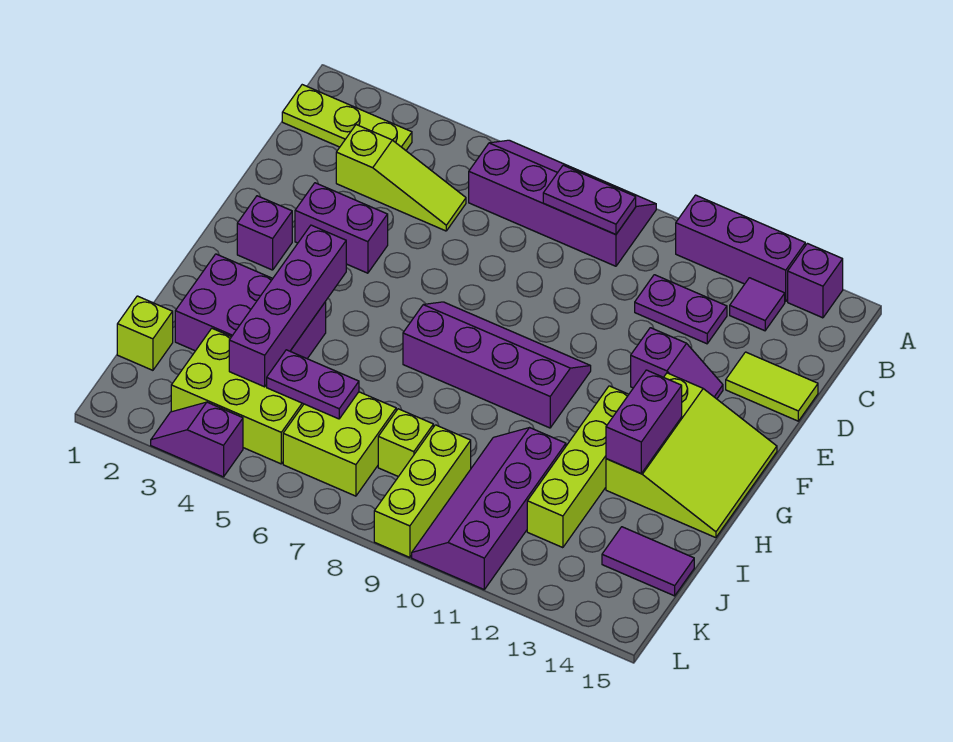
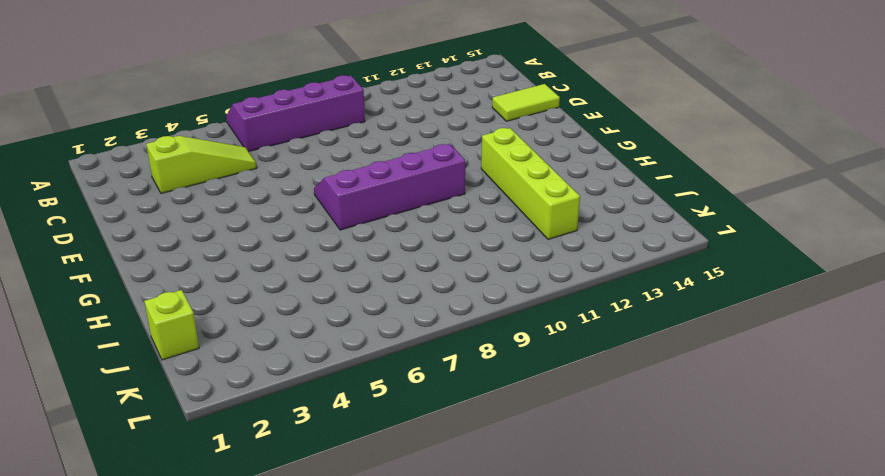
none -> purple brick A11:A13 level 1
none -> purple brick A14 level 1
none -> lime plate B1:B3 level 1

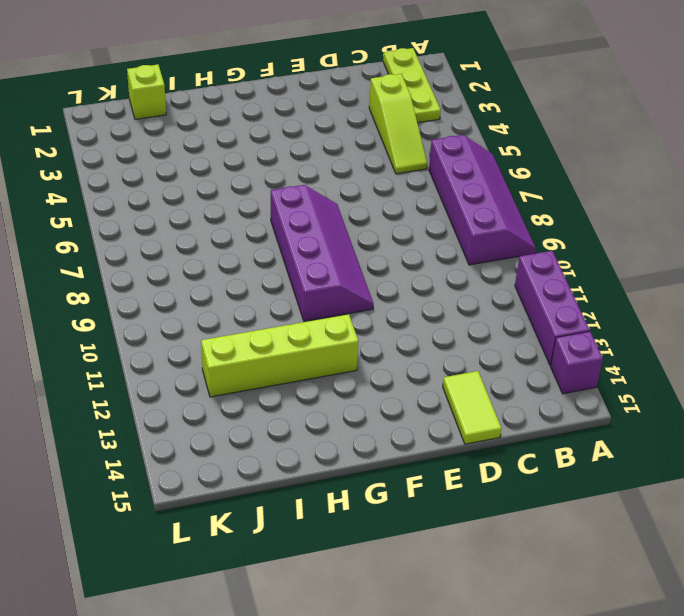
none -> purple tile B13 level 1
none -> purple plate C11:C12 level 1
none -> purple brick E3:E4 level 1

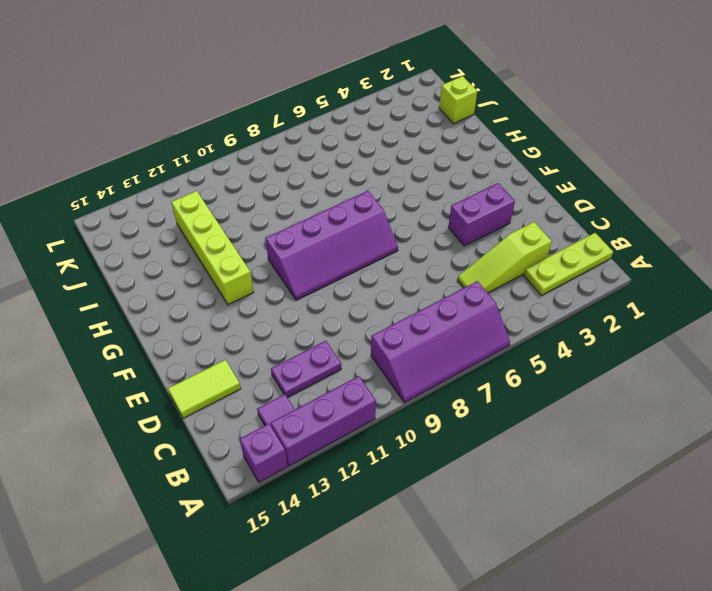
none -> purple slope E12:E13 level 1 top 12
none -> purple brick F2 level 1
none -> lime slope F13:H15 level 1 top 13

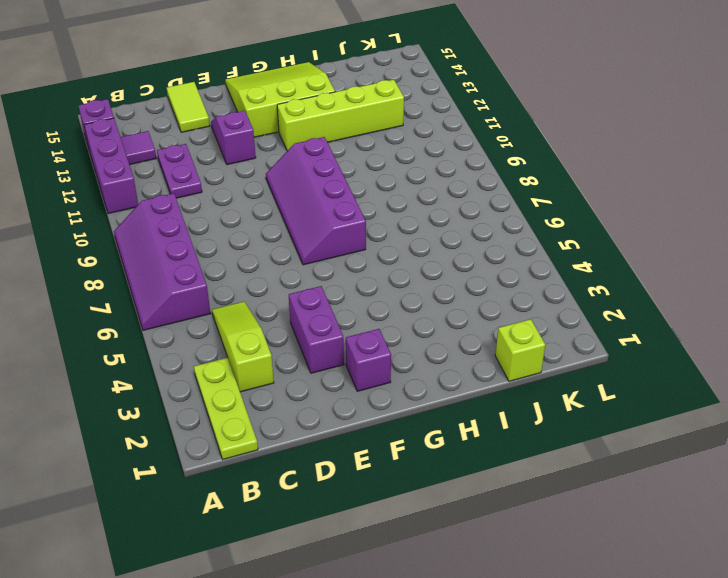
none -> purple brick H2:I4 level 1
none -> purple slope I10:L11 level 1 top 11
none -> lime brick J3:K5 level 1

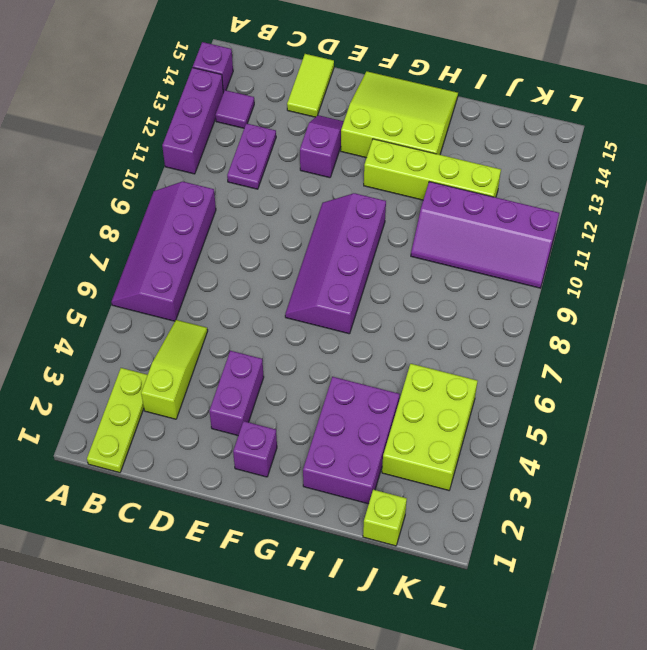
none -> lime brick J6:K7 level 1
none -> lime brick J8 level 1
none -> lime brick J9:L9 level 1

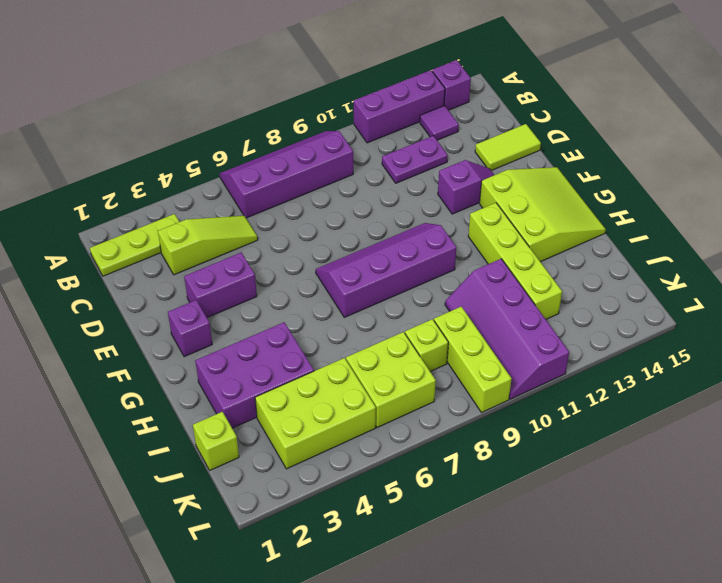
none -> purple tile J14:J15 level 1
none -> purple slope L3:L4 level 1 top 4
none -> purple plate B8:B9 level 2

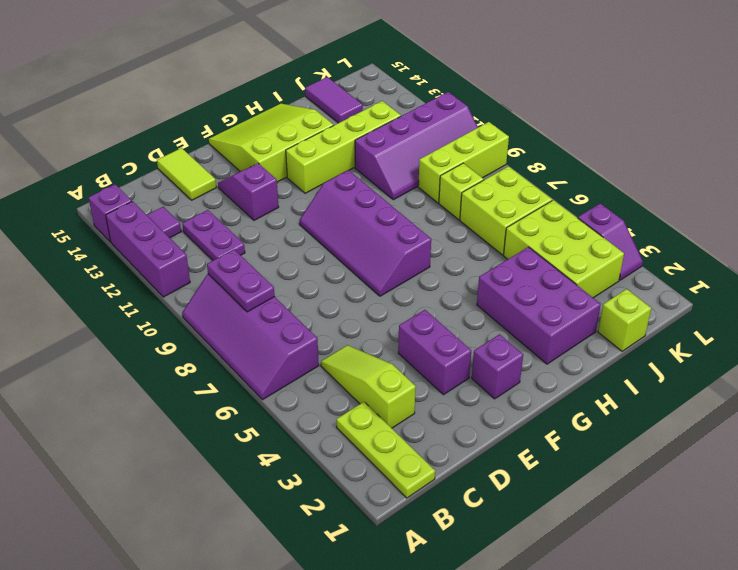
none -> purple brick G4:J4 level 2
none -> purple brick G13:H13 level 2
none -> purple plate J5:J6 level 2

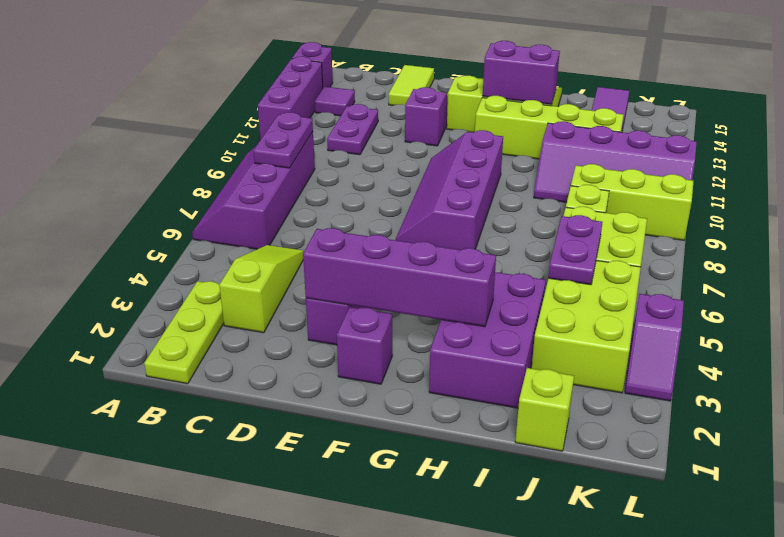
purple brick E3:H3 level 2 -> purple brick G4:J4 level 2

